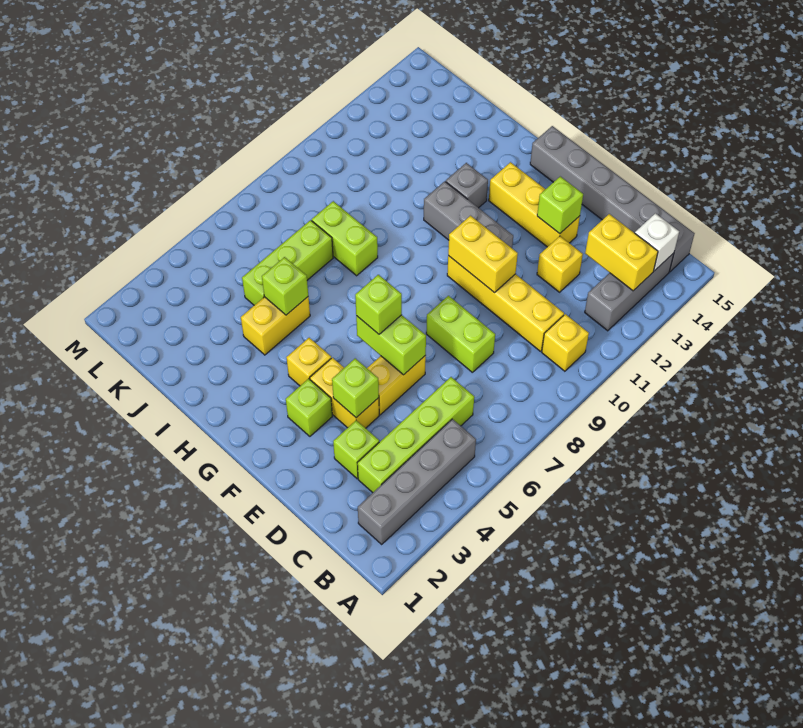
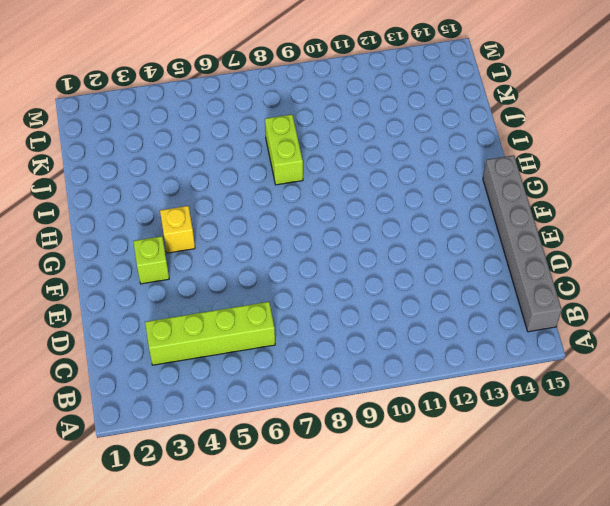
none -> grey brick B2:B5 level 1
none -> yellow brick B10 level 1
none -> grey brick B12:B14 level 1

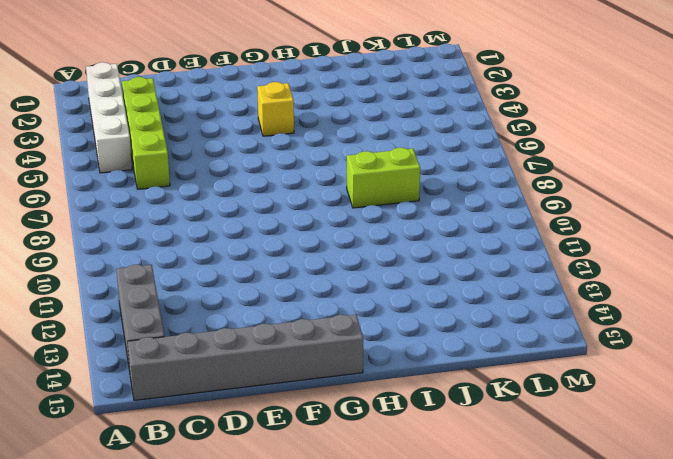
white brick B2:B5 level 1 -> grey brick B2:B5 level 1
none -> yellow brick B10 level 1
none -> yellow brick C10:F10 level 1
none -> lime brick D3 level 1

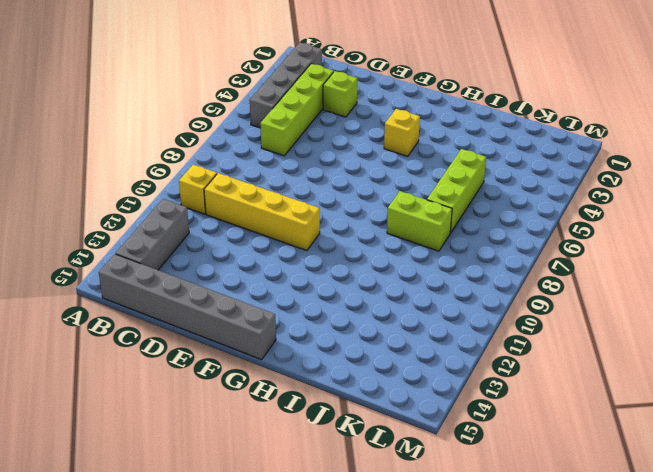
none -> lime brick D8:E8 level 1
none -> yellow brick D12 level 1
none -> yellow brick E4:F4 level 1

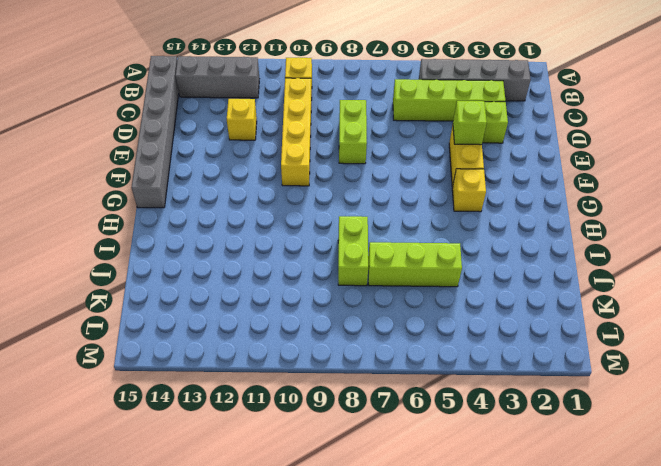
none -> yellow brick E5:E6 level 1
none -> yellow brick E13:G13 level 1
none -> lime brick F3 level 1

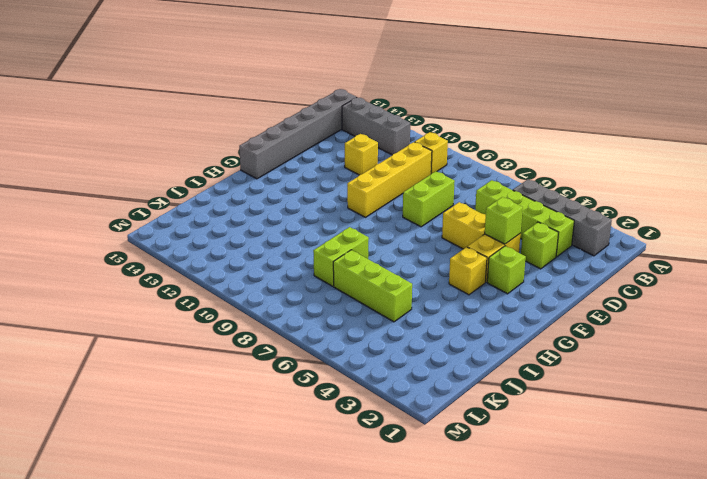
none -> yellow brick E13:G13 level 1
none -> grey brick F11:H11 level 1
none -> grey brick H12 level 1

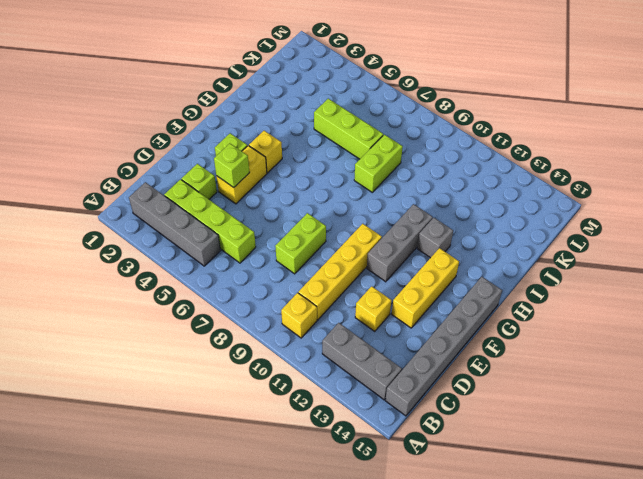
none -> yellow brick E5:E6 level 1
none -> yellow brick I4:I5 level 1
none -> yellow brick B13:C13 level 2

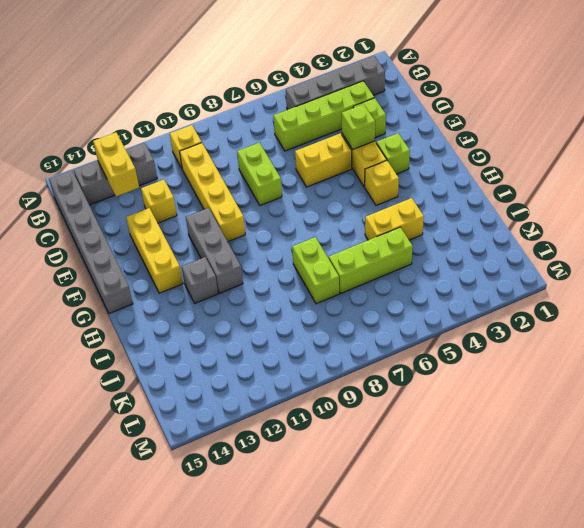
none -> white brick B14 level 2
none -> lime brick E6:F6 level 2
none -> yellow brick E10:F10 level 2

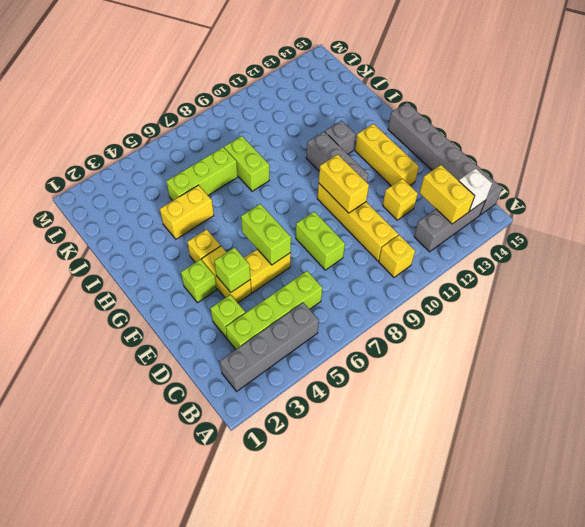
none -> lime brick E13 level 2
none -> lime brick I5 level 2
none -> lime brick F6 level 3

